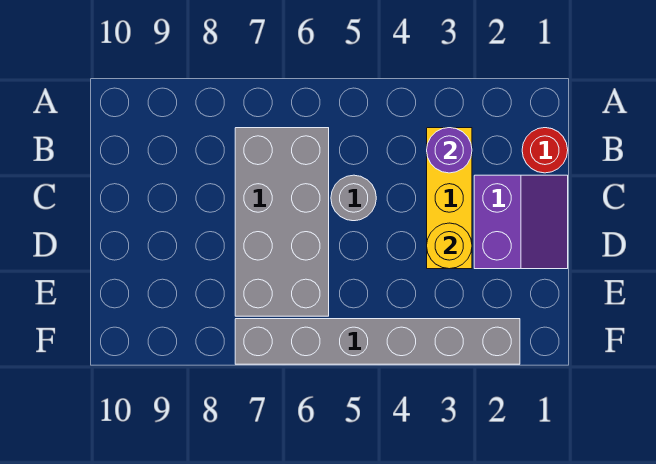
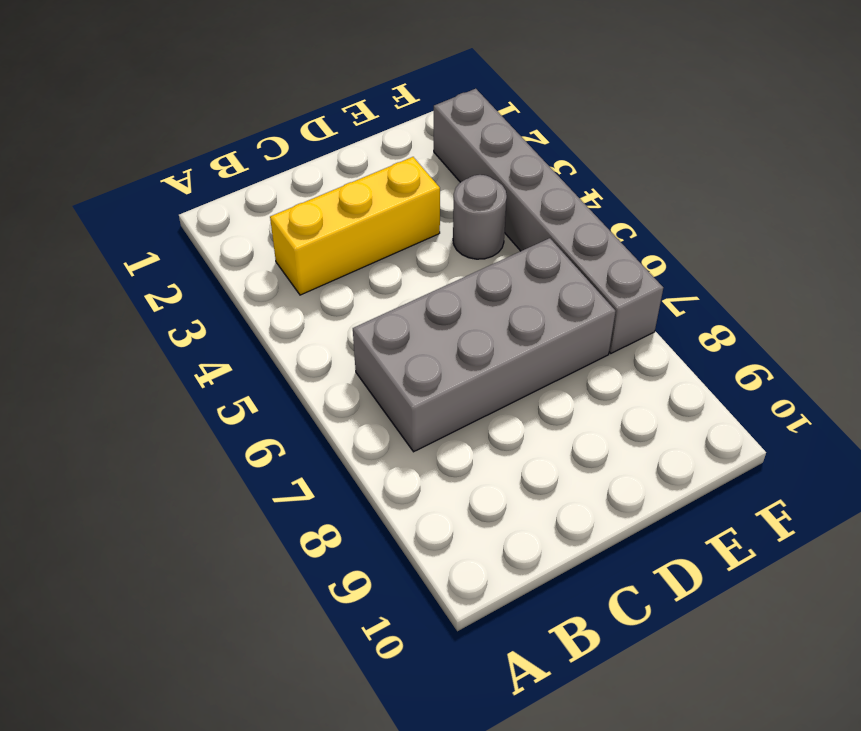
grey round brick E4 level 1 -> grey round brick C5 level 1
none -> red round brick B1 level 1
none -> purple slope C1:D2 level 1 top 2

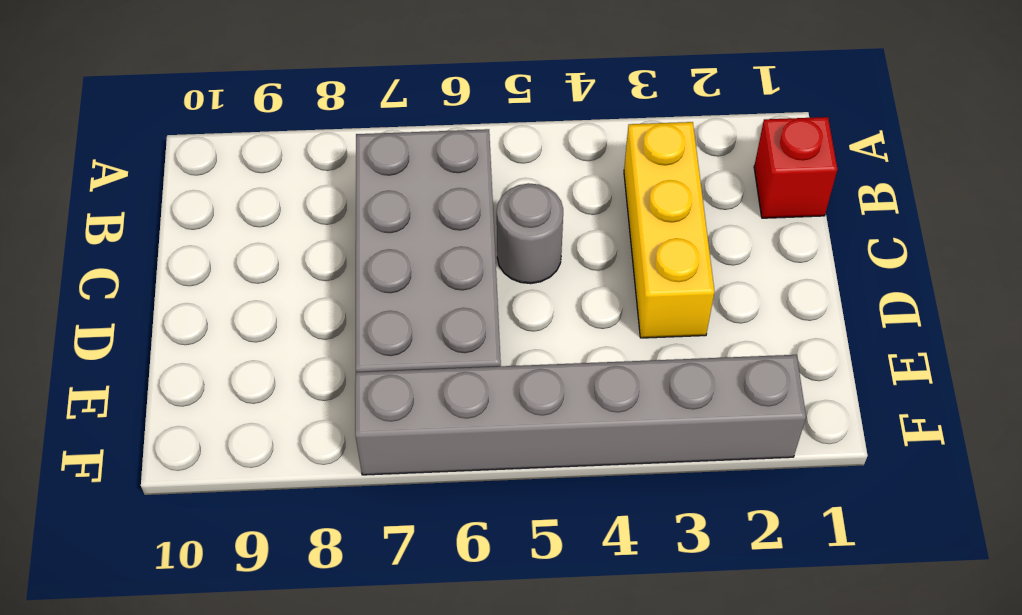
red brick B1 level 1 -> red round brick B1 level 1
none -> purple slope C1:D2 level 1 top 2
none -> purple round brick B3 level 2

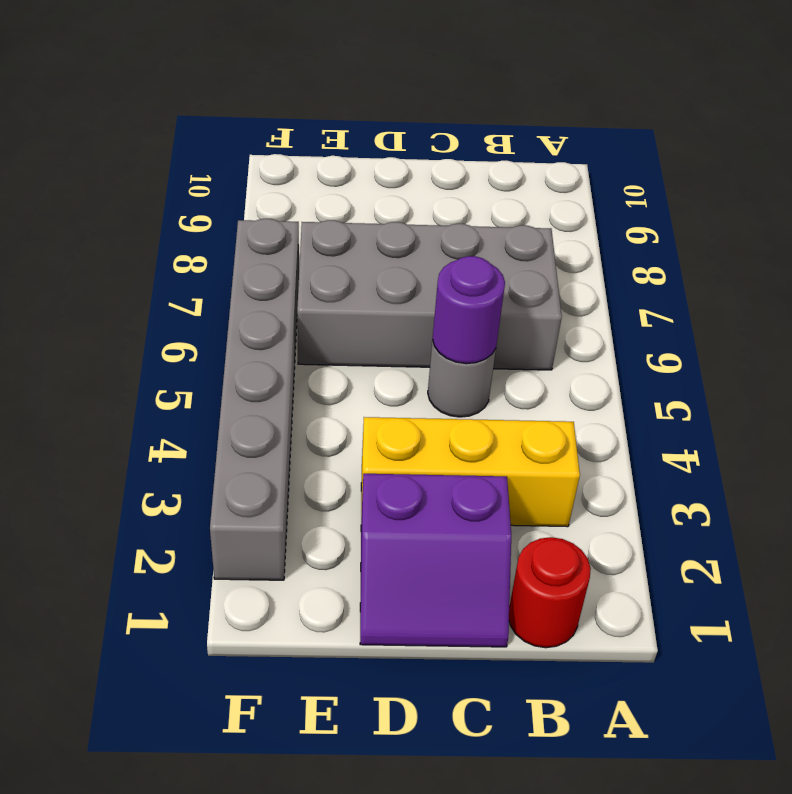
purple round brick C5 level 2 -> purple round brick B3 level 2
none -> yellow round brick D3 level 2

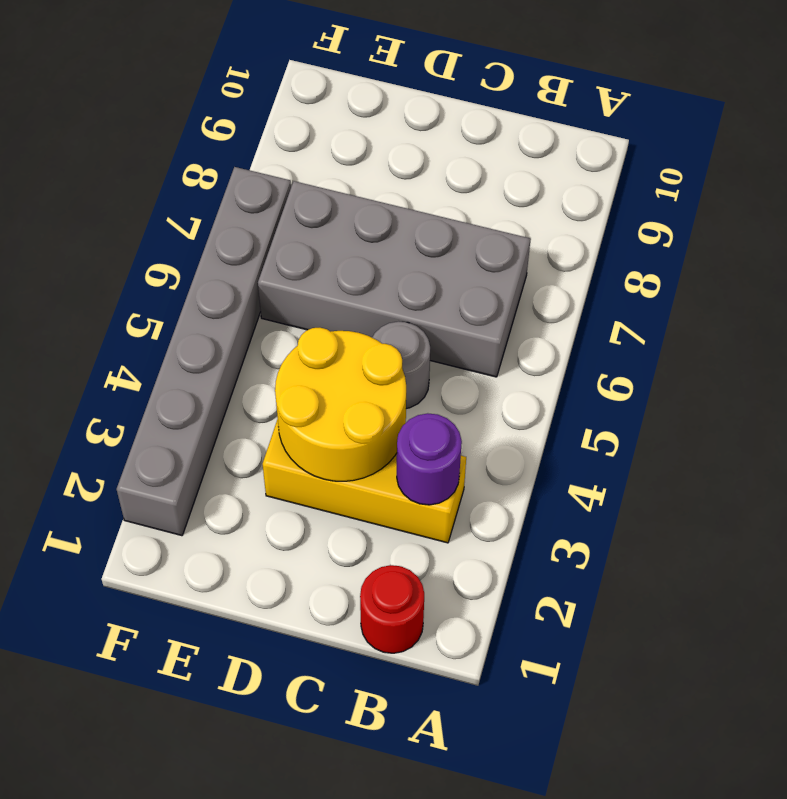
yellow round brick C3:D4 level 2 -> yellow round brick D3 level 2
none -> purple slope C1:D2 level 1 top 2

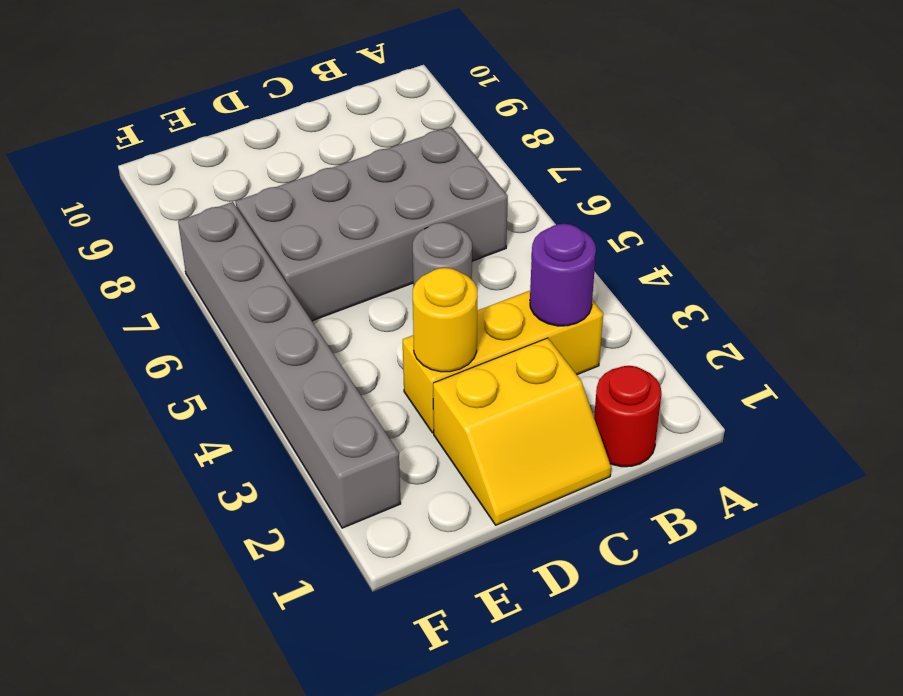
yellow slope C1:D2 level 1 top 2 -> purple slope C1:D2 level 1 top 2

